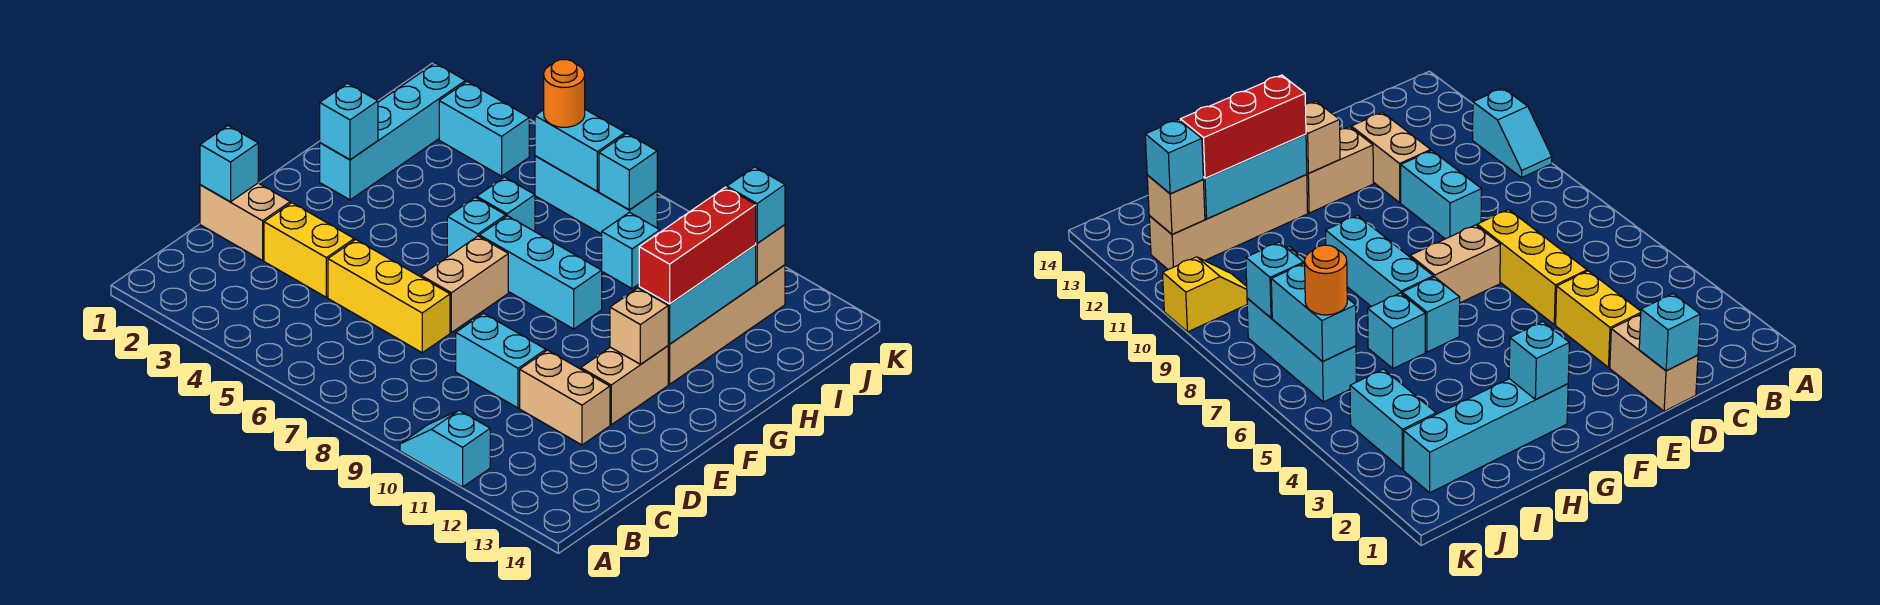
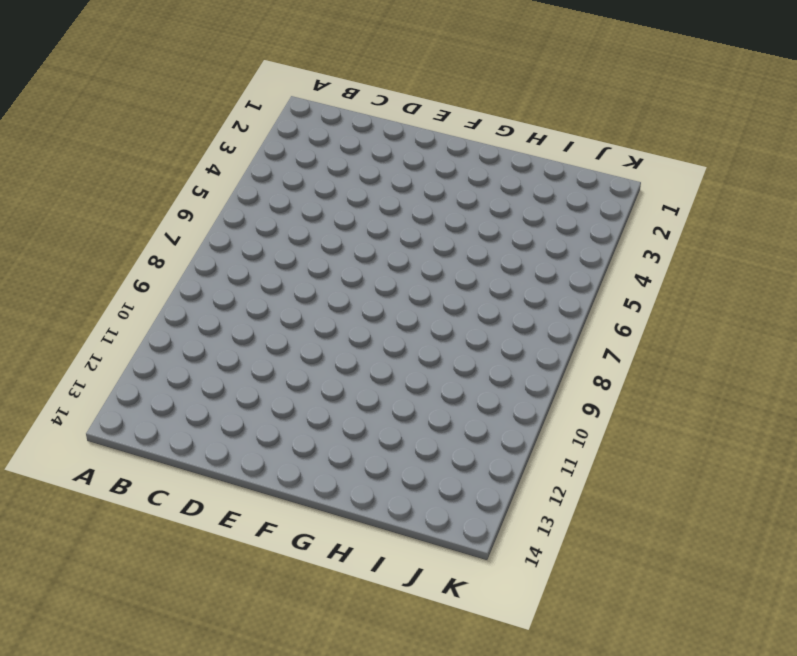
none -> cyan slope A10:A11 level 1 top 11
none -> tan brick D1:D2 level 1
none -> yellow brick D3:D4 level 1

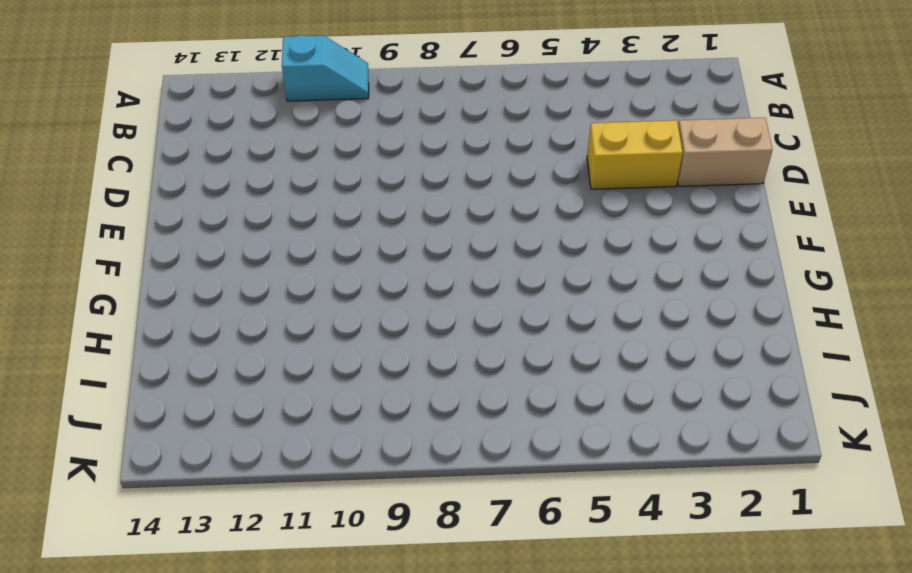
none -> yellow brick D5:D7 level 1
none -> cyan brick D9:D10 level 1
none -> tan brick D11:D12 level 1

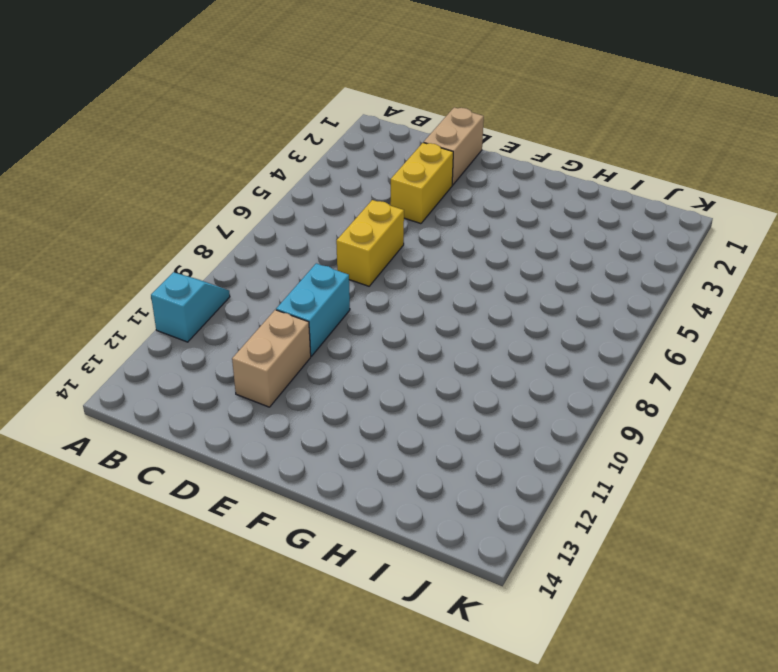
yellow brick D6:D7 level 1 -> yellow brick D5:D7 level 1
none -> tan brick E7:F7 level 1
none -> tan brick E12:F12 level 1
none -> cyan brick G2:J2 level 1

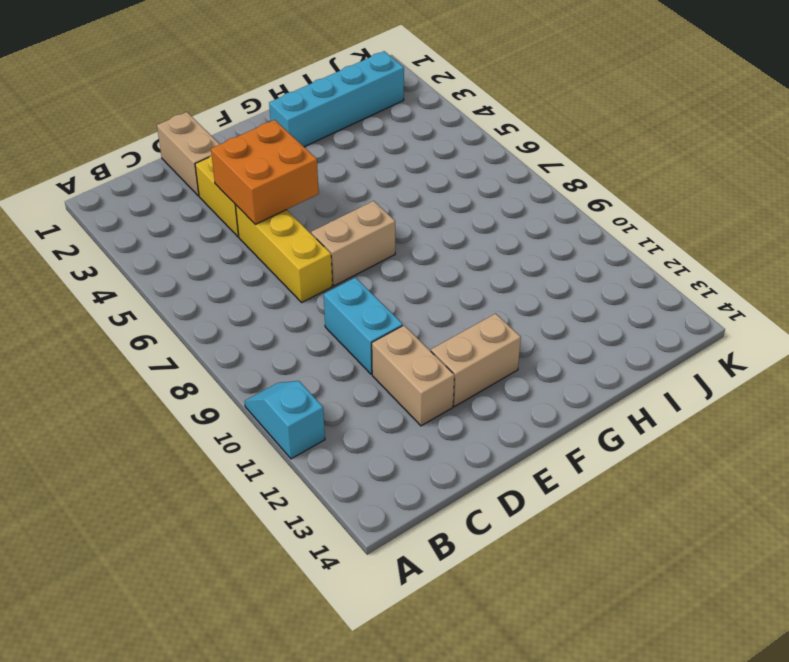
orange brick D4:E5 level 2 -> none
none -> cyan brick G6 level 1
none -> cyan brick G7:G9 level 1
none -> tan brick G12:J12 level 1

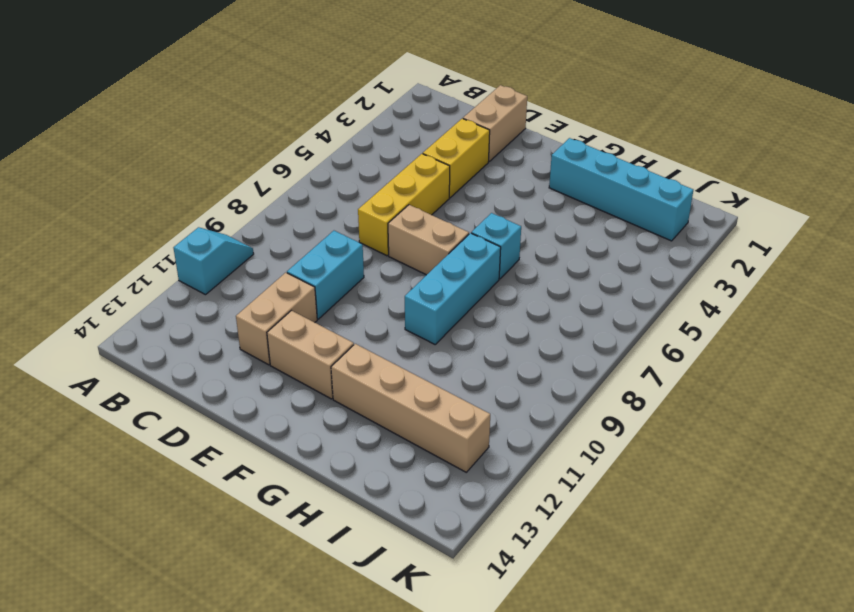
none -> cyan brick H6 level 1
none -> cyan brick I9 level 1
none -> cyan brick J3:J4 level 1

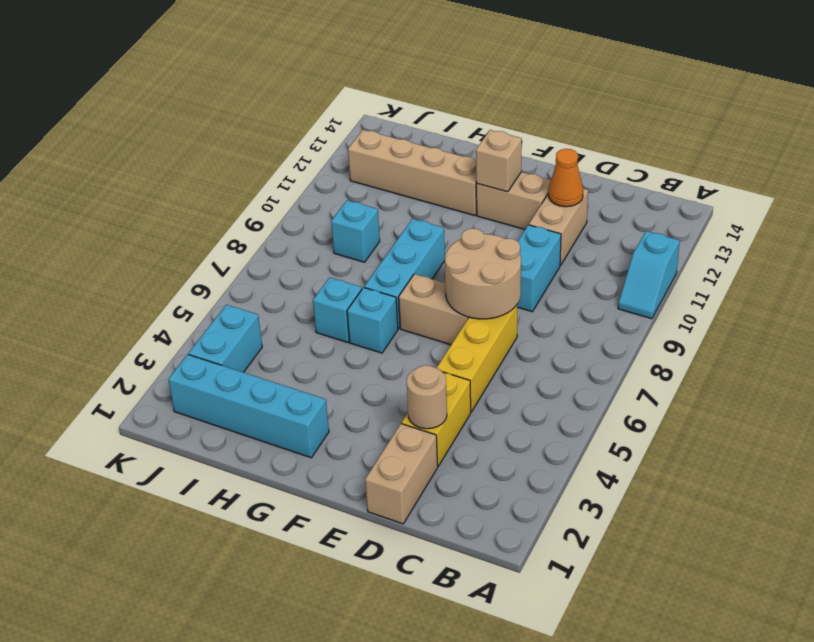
tan round brick D3 level 2 -> none
tan round brick D7:E8 level 2 -> none
orange cone D12 level 2 -> none
none -> cyan brick J6:J8 level 1
none -> yellow slope J10:K10 level 1 top K
none -> cyan brick D1 level 2

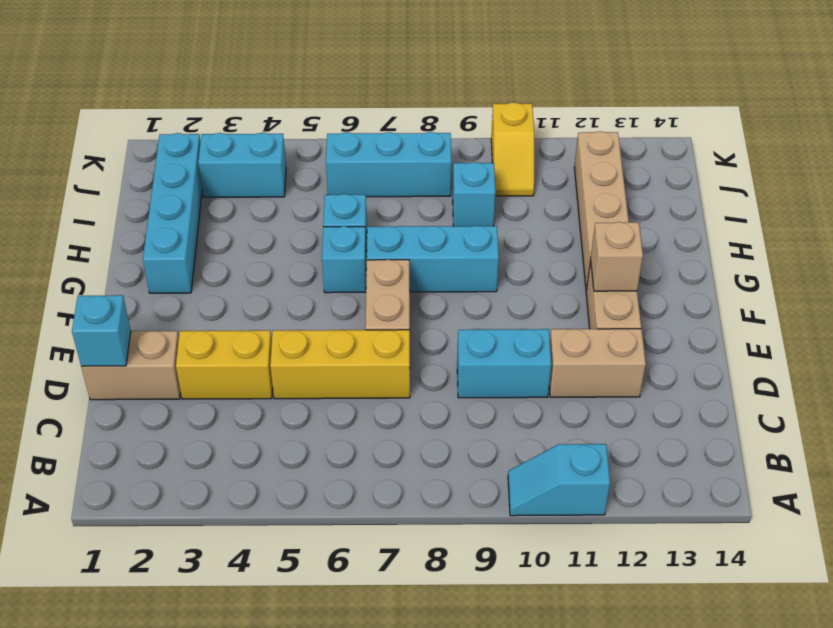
none -> cyan brick G2 level 2
none -> cyan brick G12:I12 level 2
none -> cyan brick J6:J7 level 2

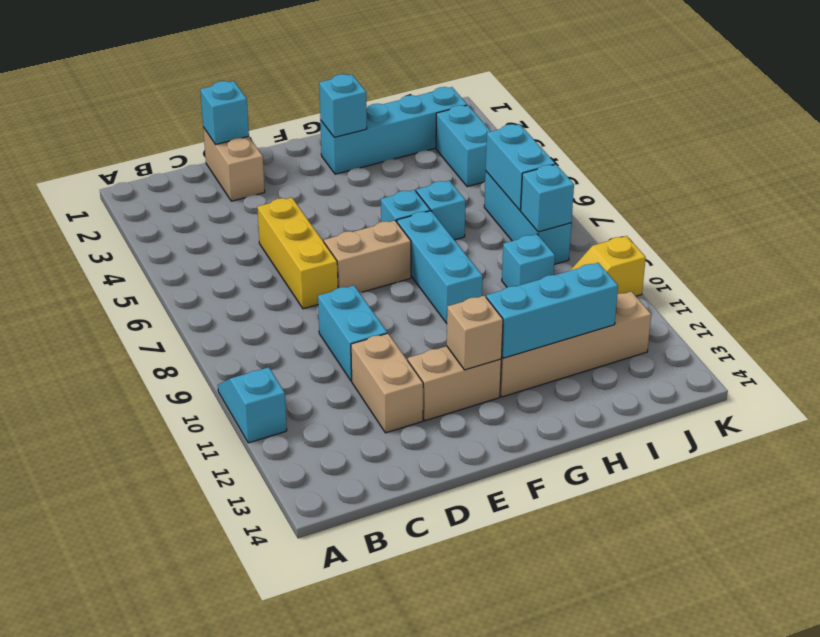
none -> yellow brick D3:D4 level 1
none -> tan brick J12 level 2
none -> red brick G12:I12 level 3

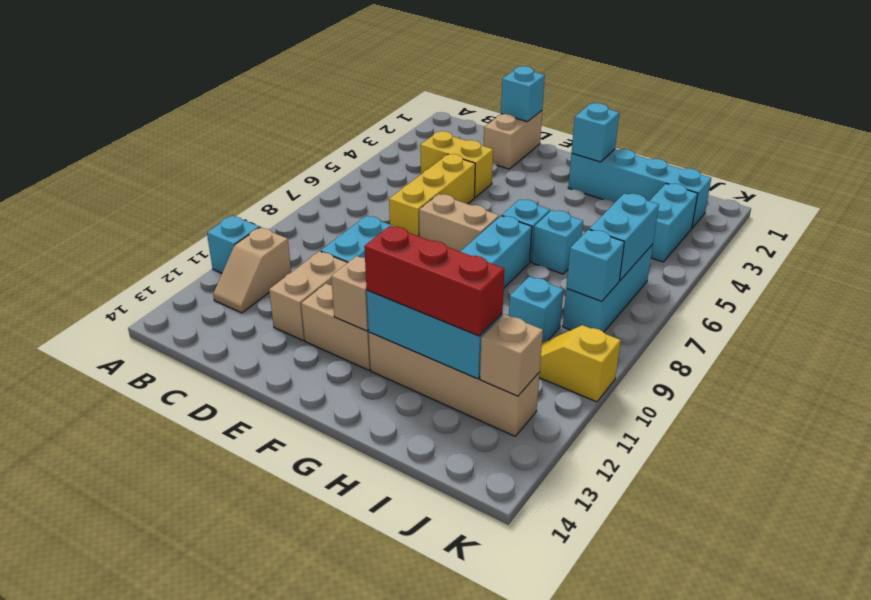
tan slope B11:B12 level 1 top 11 -> none
yellow brick C4:D4 level 1 -> yellow brick D3:D4 level 1
none -> orange round brick J6 level 3
none -> cyan brick J12 level 3

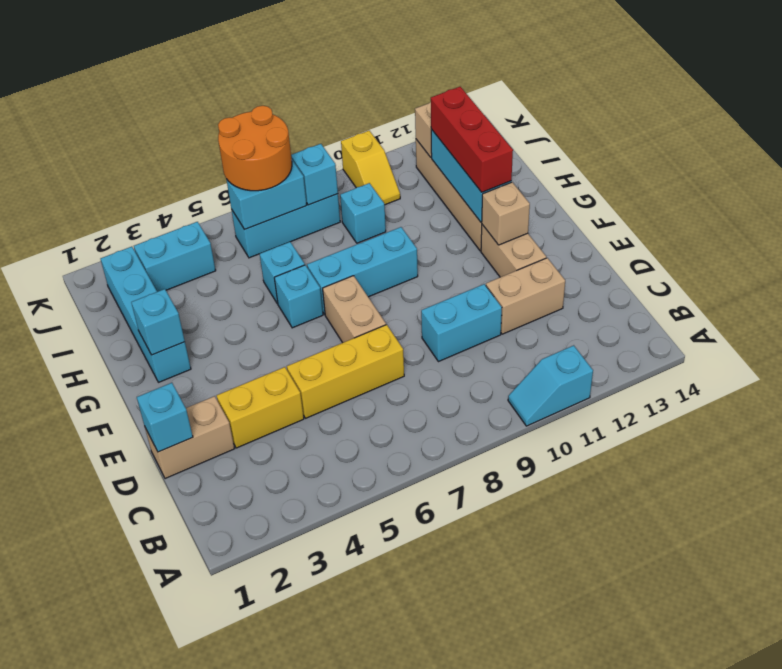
orange round brick J6:K7 level 3 -> orange round brick J6 level 3
none -> cyan brick J12 level 3

